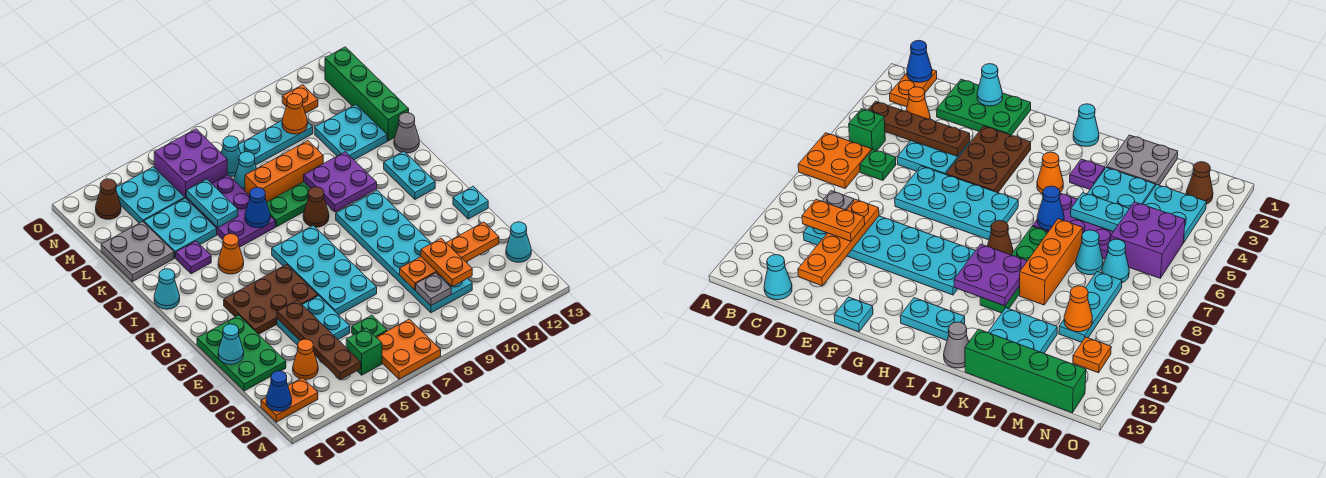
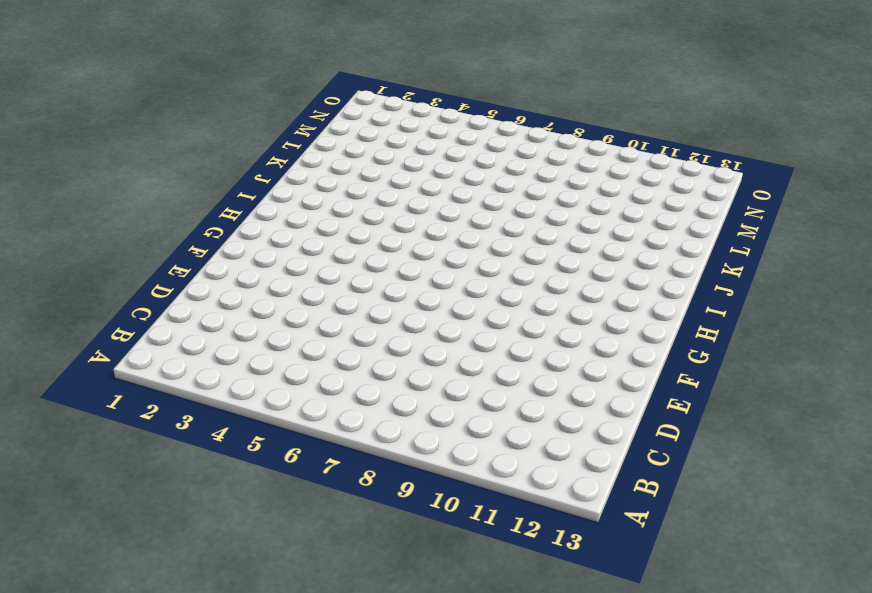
none -> orange plate A6:B7 level 1
none -> orange plate B1:B2 level 1
none -> green brick B5 level 1
none -> orange cone C3 level 1

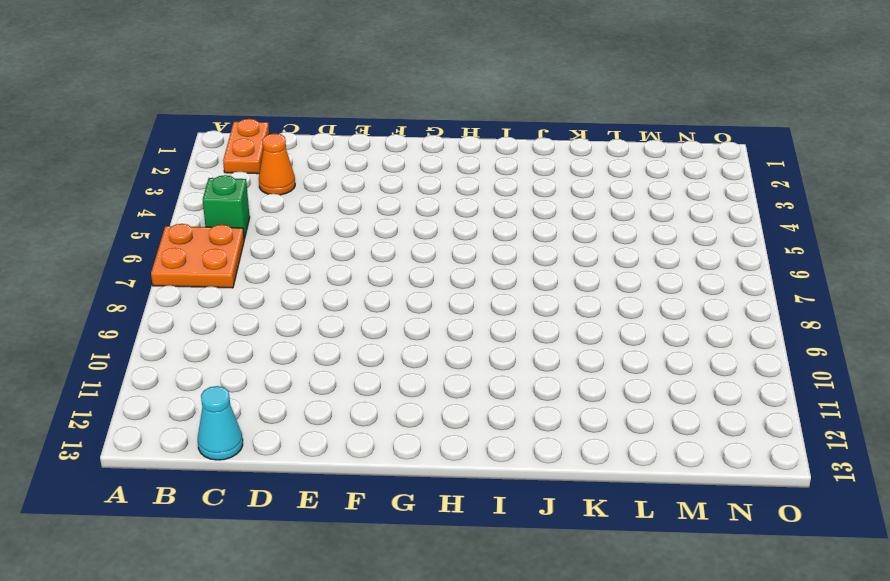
none -> green plate C6 level 1
none -> cyan plate C9:H10 level 1
none -> green plate D1:F2 level 1
none -> cyan plate D4:E5 level 1

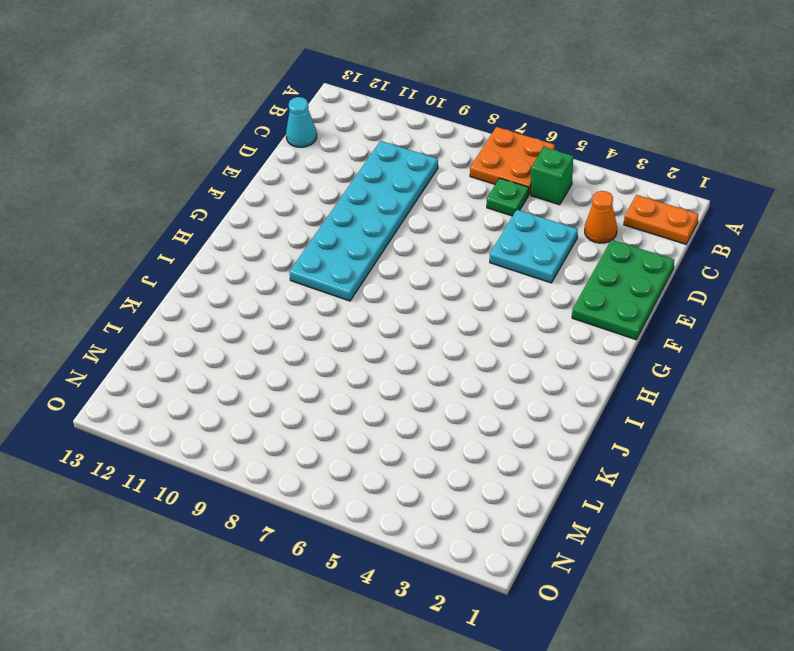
none -> cyan plate E6:H7 level 1
none -> brown plate F3:G5 level 1
none -> cyan plate F13 level 1
none -> cyan plate H12:I12 level 1

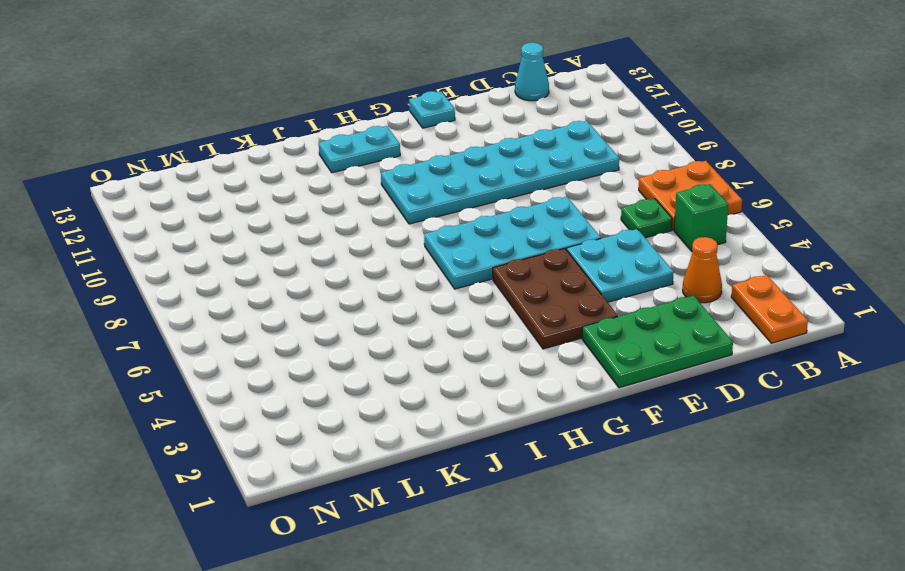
none -> cyan cone I1 level 1
none -> orange cone I4 level 1
none -> brown cone I8 level 1
none -> purple plate J3 level 1

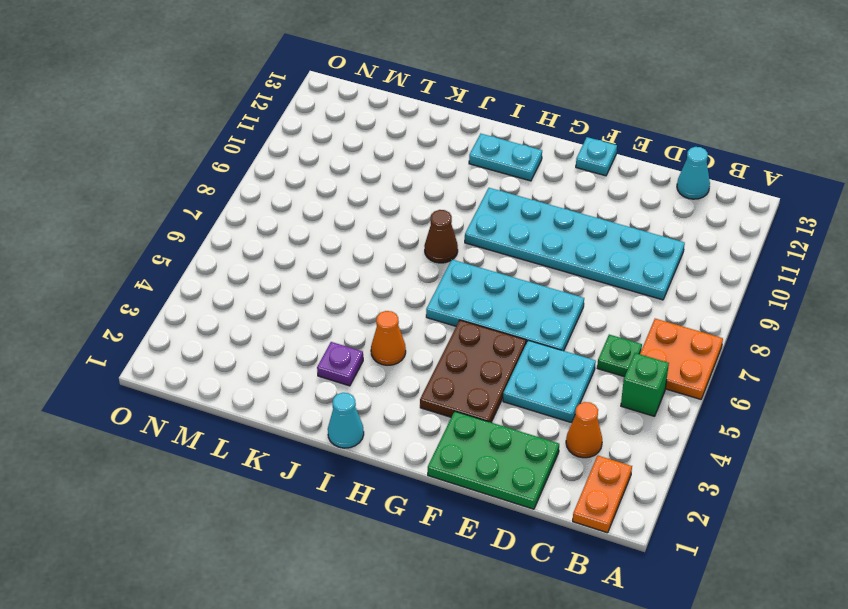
none -> purple plate J5:L6 level 1
none -> green plate J7:J10 level 1
none -> grey cone J13 level 1
none -> grey plate K1:L2 level 1

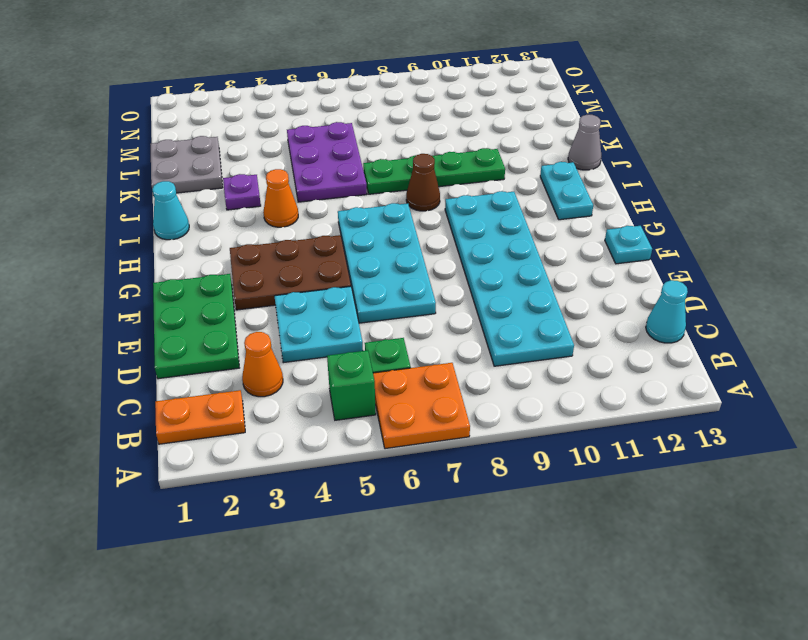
none -> cyan plate K3:L4 level 1
none -> orange brick K7:K9 level 1
none -> cyan plate K11:L12 level 1
none -> green brick K13:N13 level 1

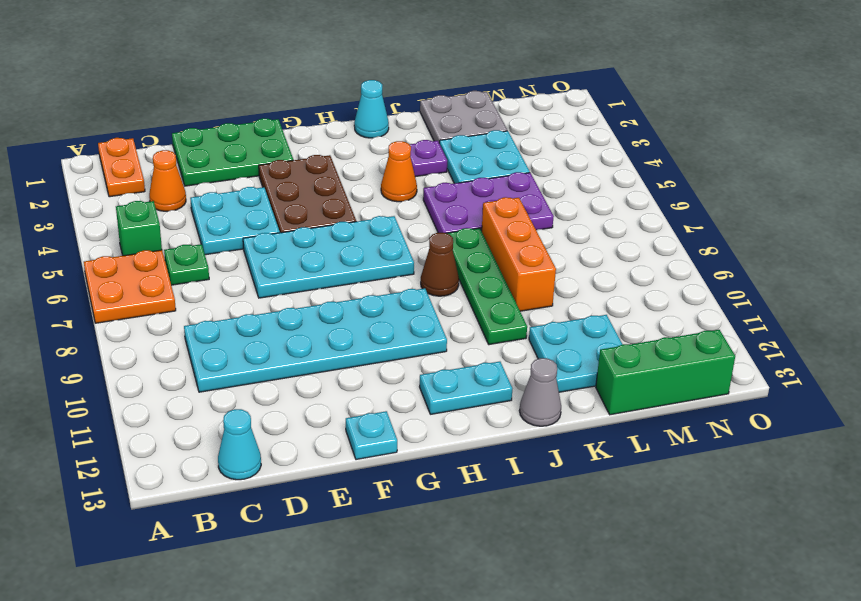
green brick L13:N13 level 1 -> green brick K13:N13 level 1
none -> cyan cone L7 level 1
none -> cyan plate M3:N4 level 1
none -> purple brick M5:N6 level 1
none -> cyan cone M7 level 1

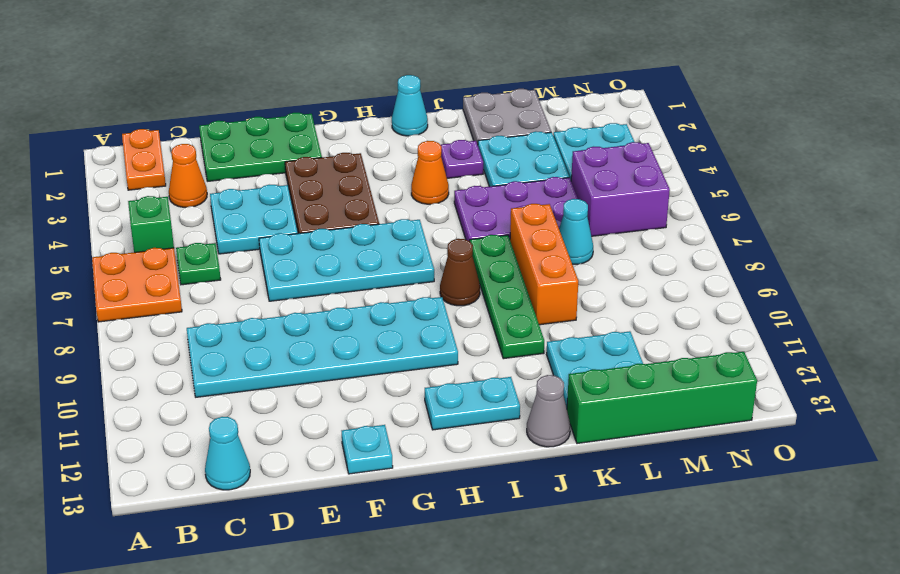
none -> cyan cone M7 level 1
none -> cyan plate M8:M10 level 1
none -> brown cone N2 level 1
none -> orange plate N11 level 1

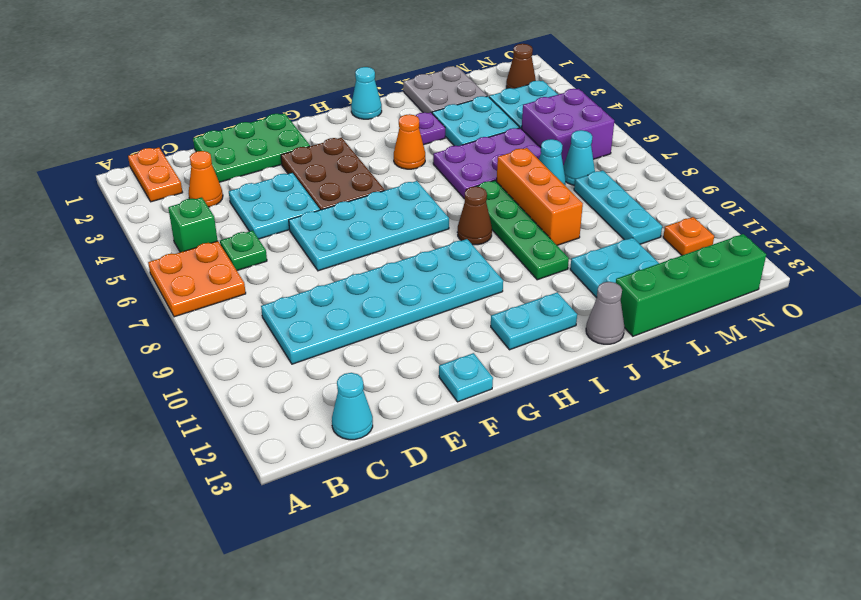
none -> blue cone B1 level 2
none -> brown plate B4:E4 level 2
none -> grey plate C9 level 2
none -> orange plate D9:D12 level 2

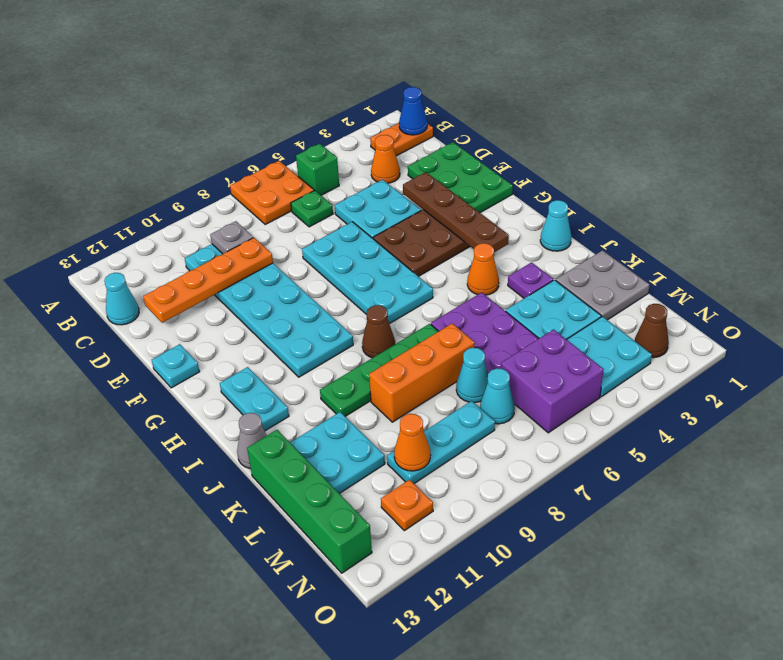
brown plate E3:H3 level 2 -> brown plate B4:E4 level 2
none -> cyan cone E1 level 2
none -> purple plate I9:J10 level 2
none -> blue cone J6 level 2
none -> cyan plate K5:L5 level 2

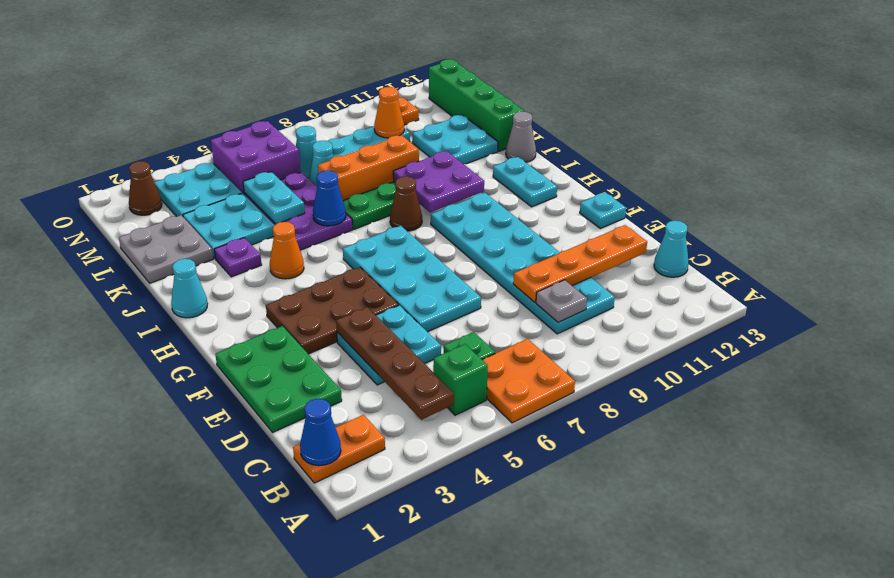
none -> orange cone C3 level 1
none -> cyan cone E1 level 2
none -> orange plate C10:D10 level 3

